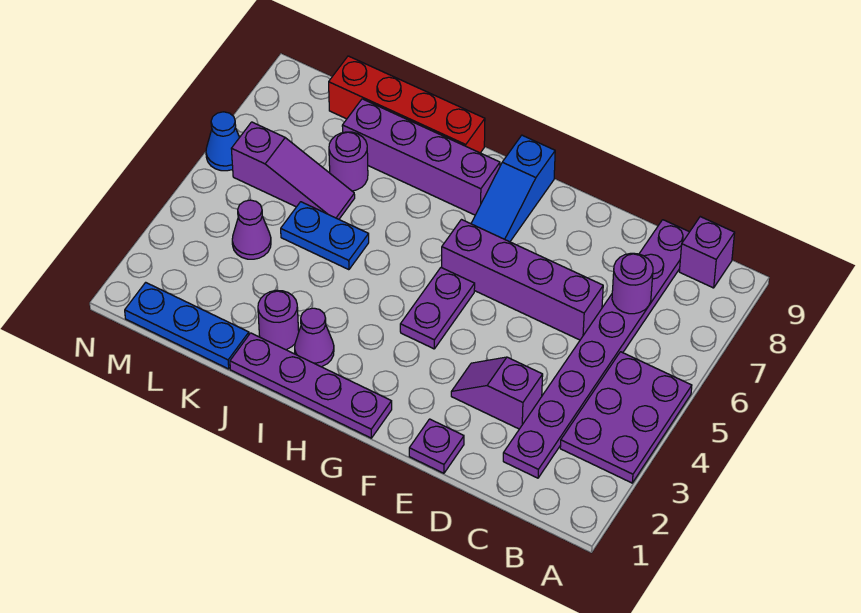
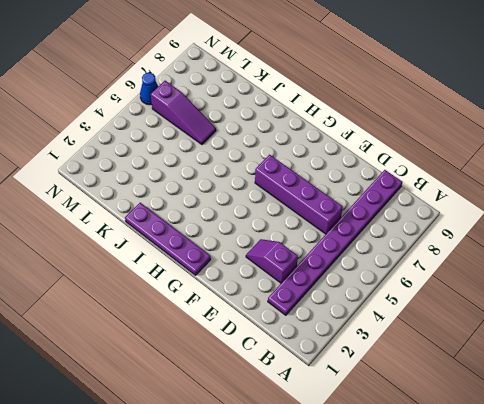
none -> purple plate A3:B5 level 1
none -> purple brick B9 level 1
none -> purple plate E1 level 1

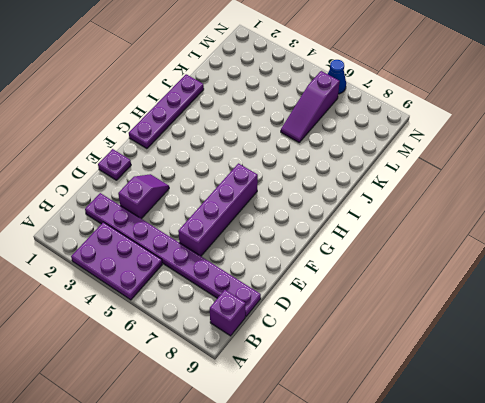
none -> purple plate G4:G5 level 1
none -> blue slope G7:G9 level 1 top 9
none -> purple brick H8:K8 level 1

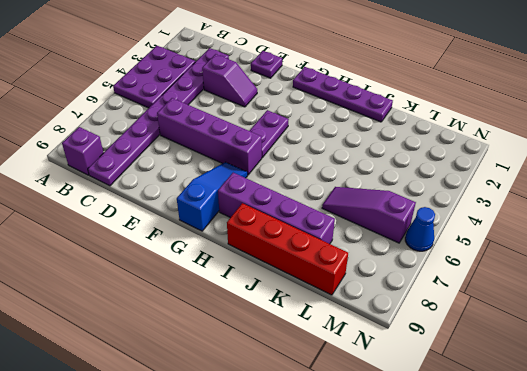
none -> purple cone I2 level 1
none -> purple round brick J2 level 1
none -> blue plate J5:K5 level 1

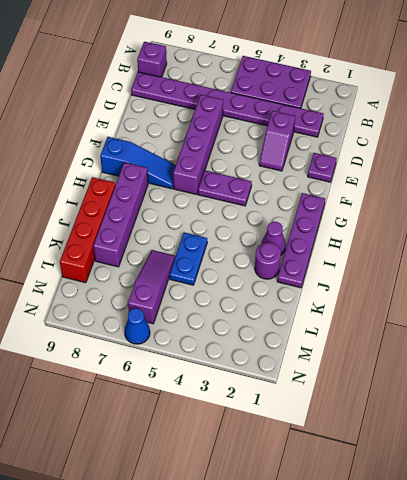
none -> blue plate K1:M1 level 1
none -> purple round brick K7 level 1
none -> purple cone L4 level 1

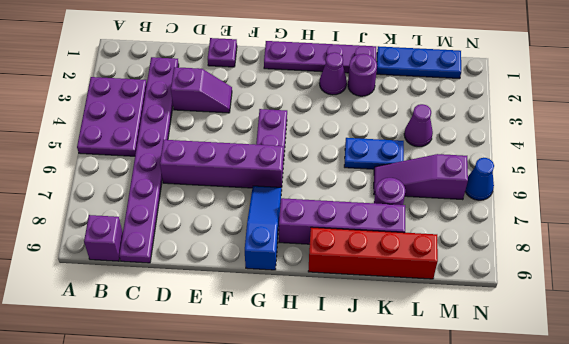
none -> purple round brick C7 level 2

